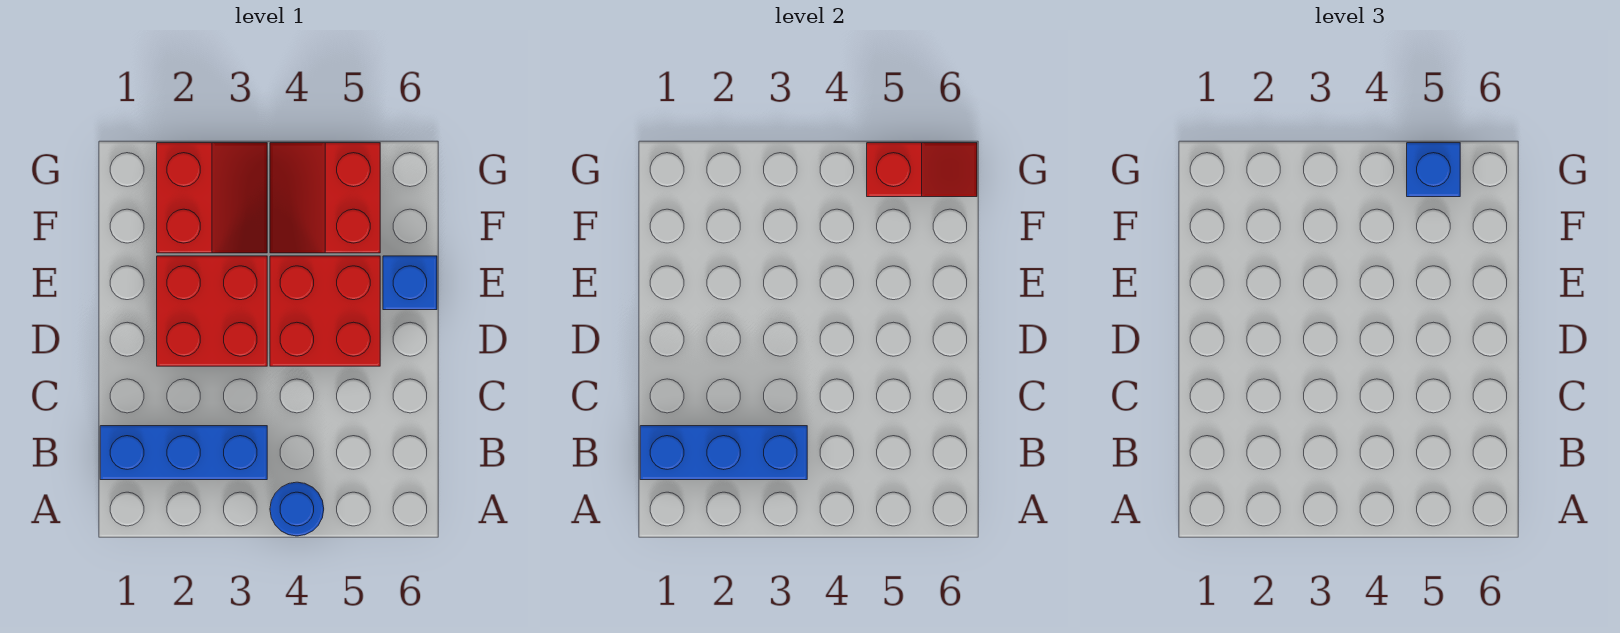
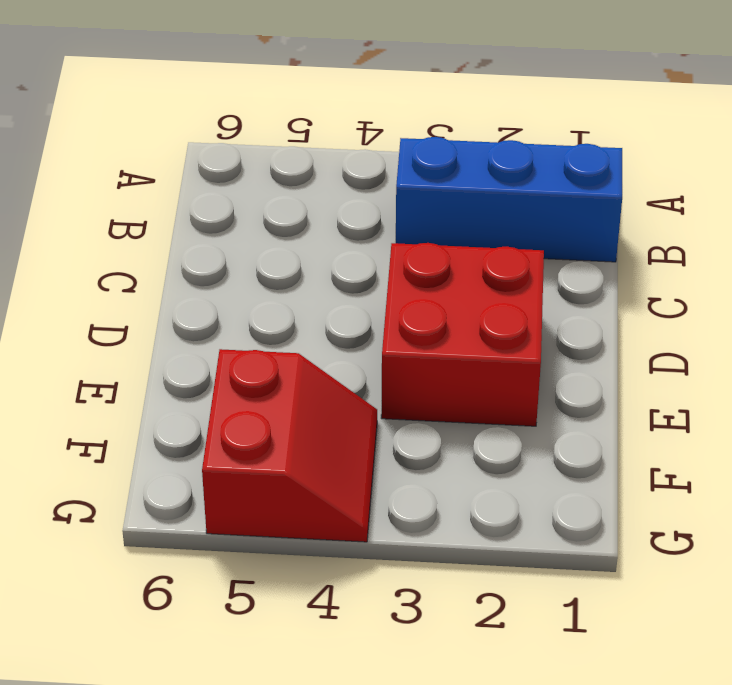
none -> blue round brick A4 level 1
none -> red brick D4:E5 level 1

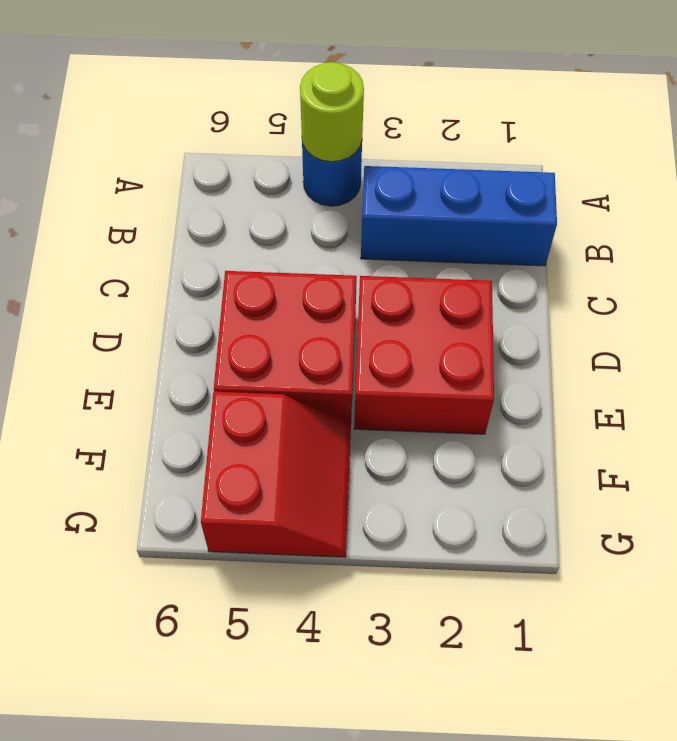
lime round brick A4 level 2 -> none
none -> blue brick E6 level 1
none -> red slope F2:G3 level 1 top 2

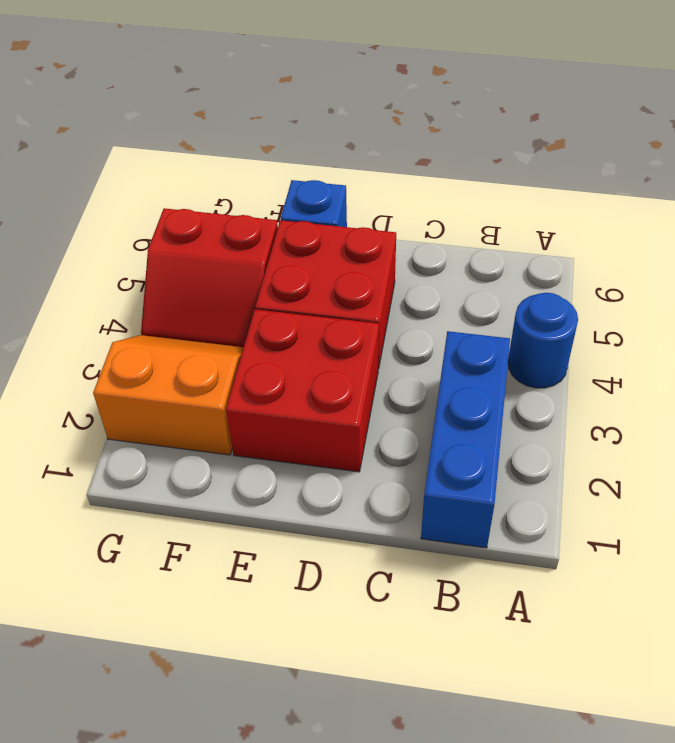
orange slope F2:G3 level 1 top 2 -> red slope F2:G3 level 1 top 2
none -> blue brick B1:B3 level 2
none -> red slope G5:G6 level 2 top 5

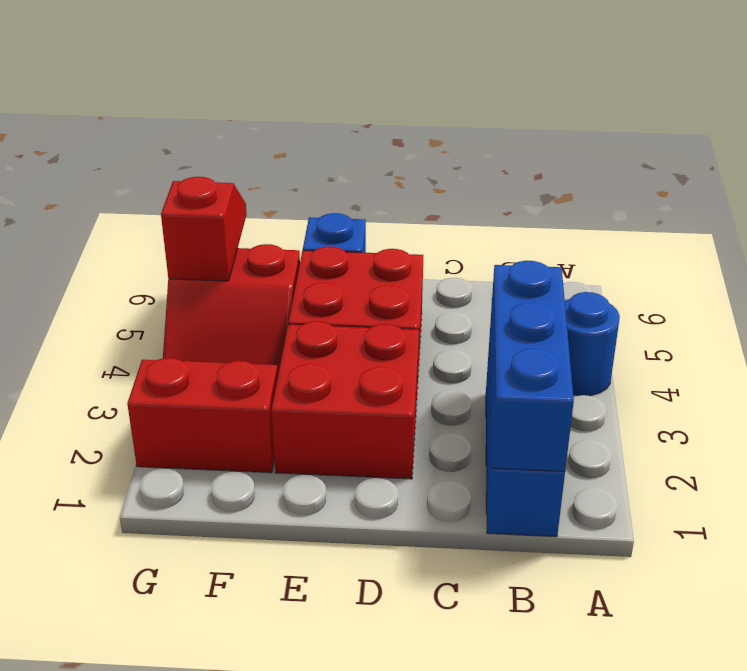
none -> blue brick G5 level 3

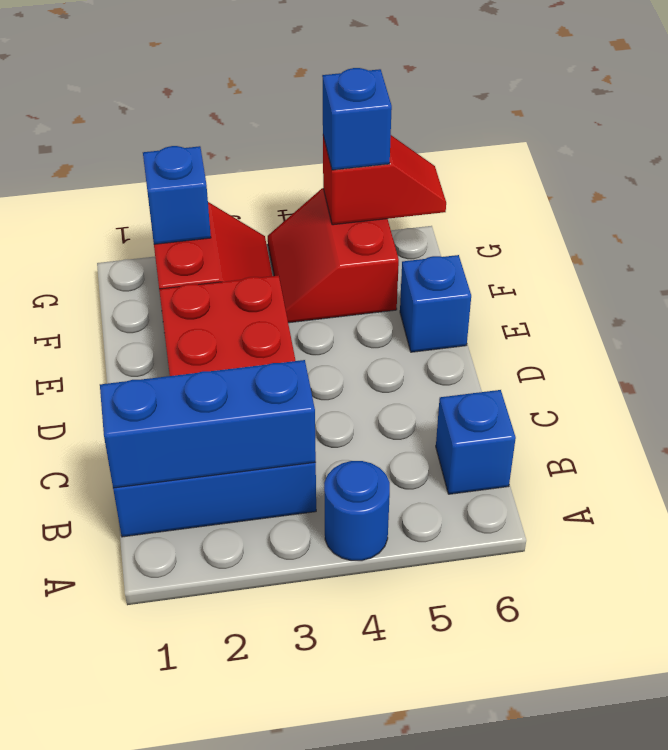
blue brick B6 level 1 -> none
blue brick G2 level 2 -> none
none -> red brick D4:E5 level 1

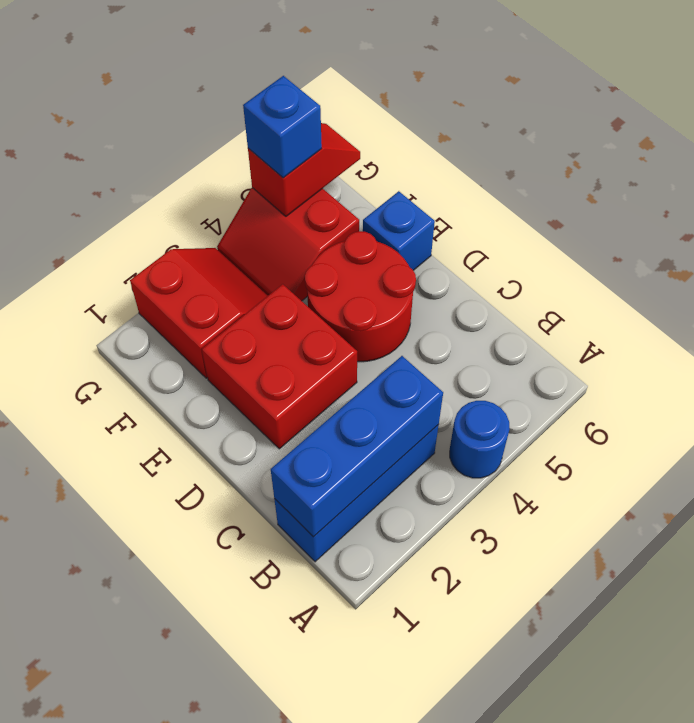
red round brick D4:E5 level 1 -> red brick D4:E5 level 1

